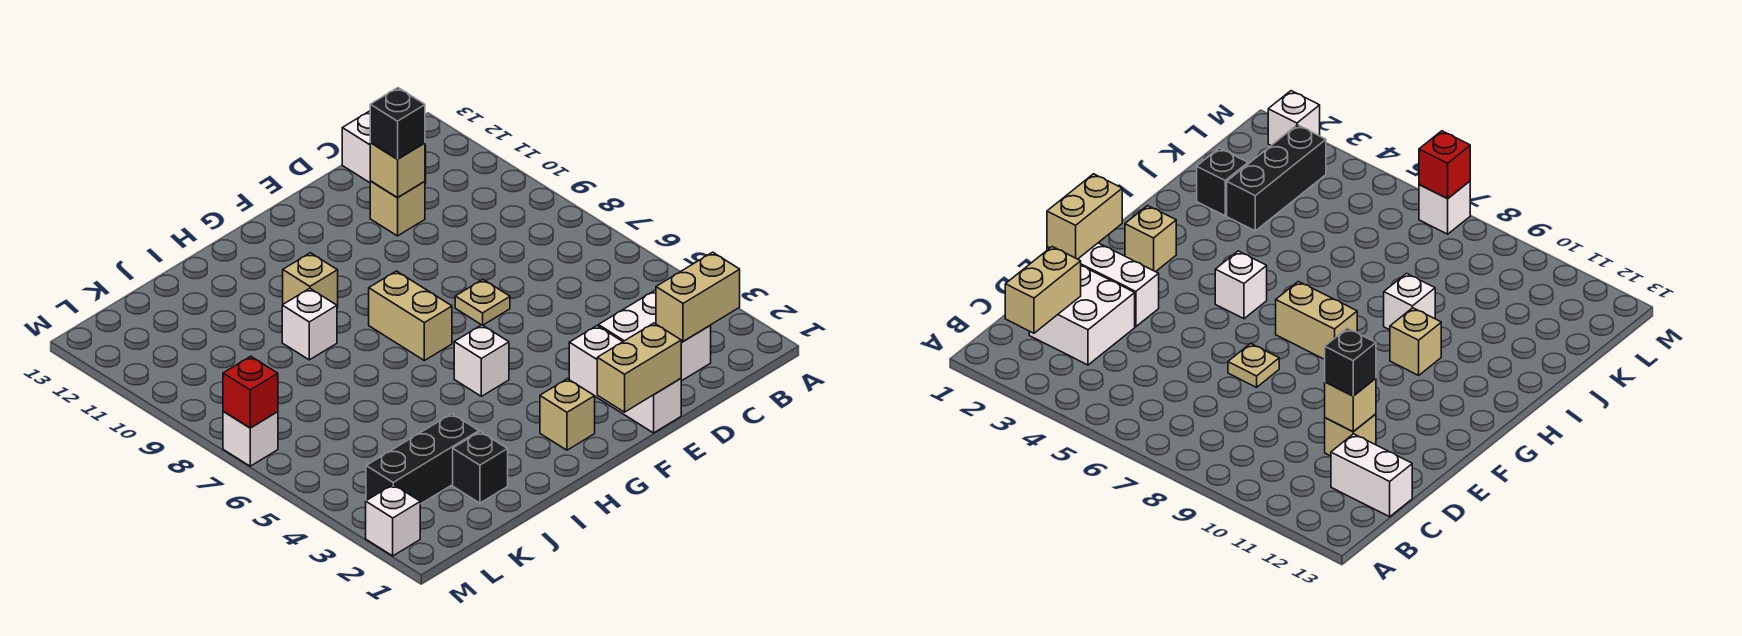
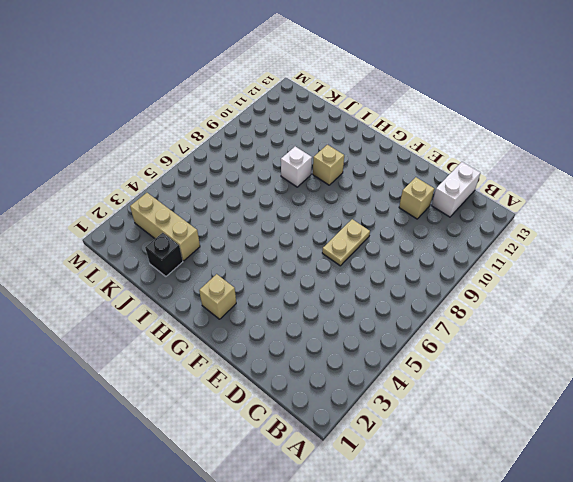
tan plate E7:E8 level 1 -> tan plate E7 level 1
tan brick J3:L3 level 1 -> black brick J3:L3 level 1
none -> white brick C2:D3 level 1
none -> white brick E1:E3 level 1
none -> white brick G5 level 1

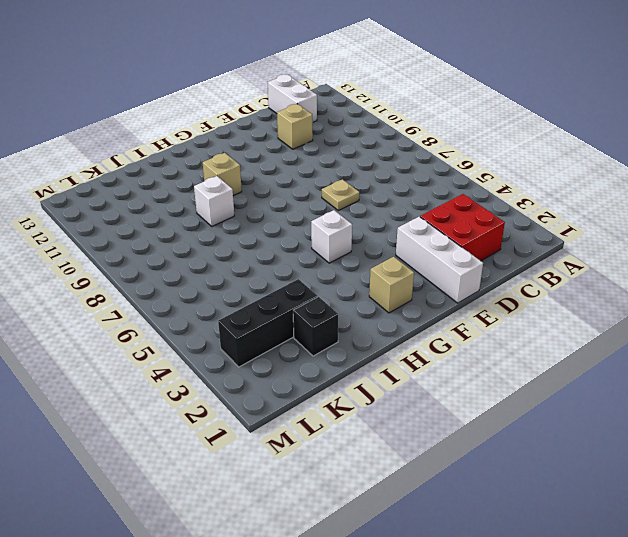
red brick C2:D3 level 1 -> white brick C2:D3 level 1
none -> tan brick G7:G8 level 1
none -> white brick M2 level 1
none -> white brick M7 level 1

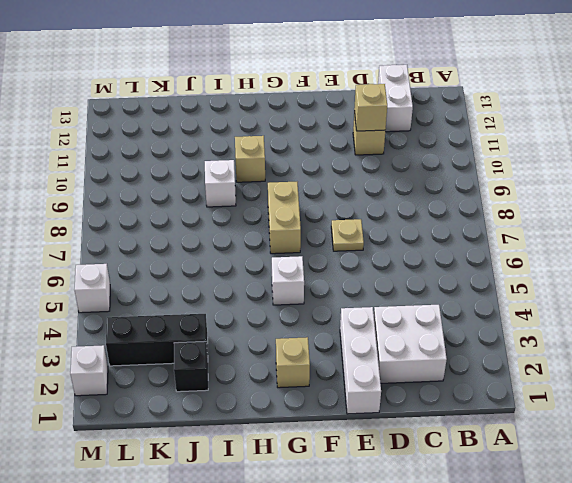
white brick M5 level 1 -> white brick M7 level 1
none -> tan brick B2:C2 level 2
none -> tan brick E1:F1 level 2
none -> red brick M7 level 2

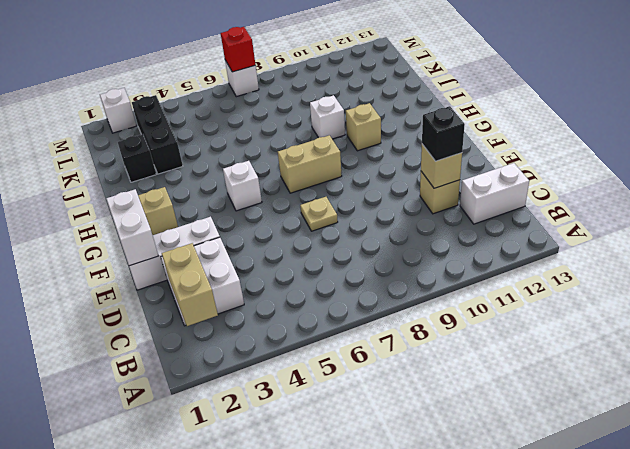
white brick E1:F1 level 2 -> tan brick E1:F1 level 2

